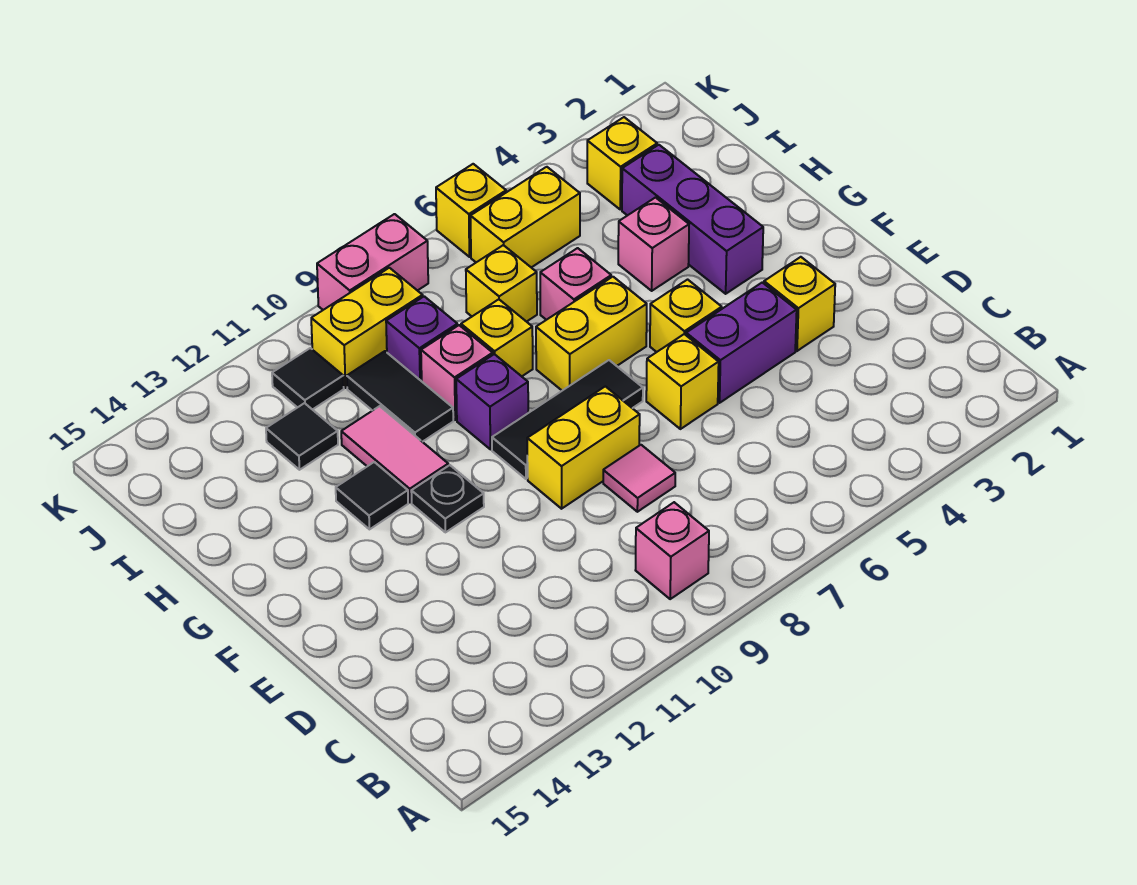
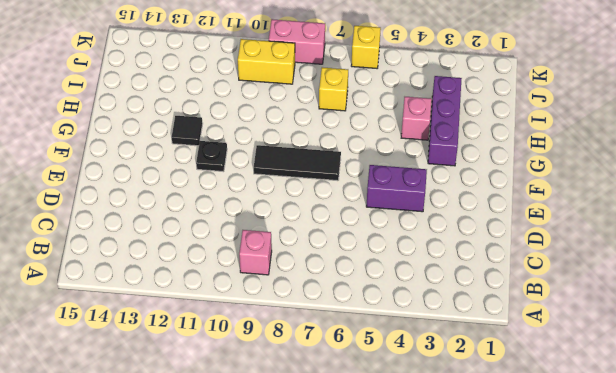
none -> pink tile D8 level 1
none -> yellow brick E3 level 1
none -> yellow brick E6 level 1

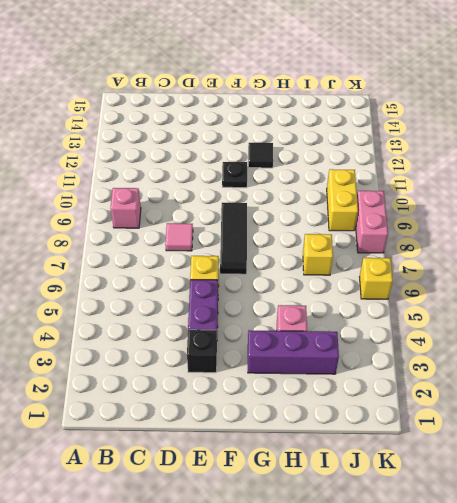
black brick E3 level 1 -> yellow brick E3 level 1
none -> yellow brick E8:E9 level 1
none -> yellow brick F5 level 1
none -> yellow brick G6:G7 level 1

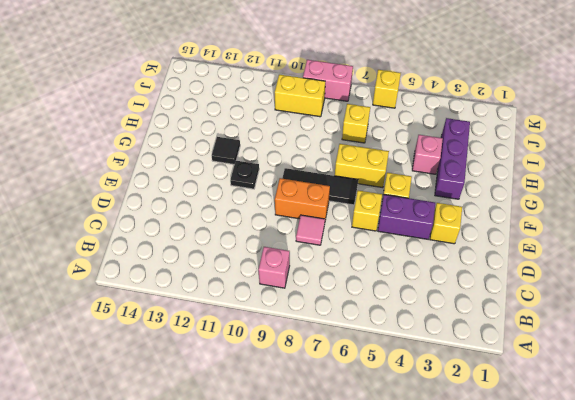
orange brick E8:E9 level 1 -> yellow brick E8:E9 level 1
none -> purple brick G9 level 1
none -> pink tile G11:H11 level 1
none -> pink brick H6 level 1

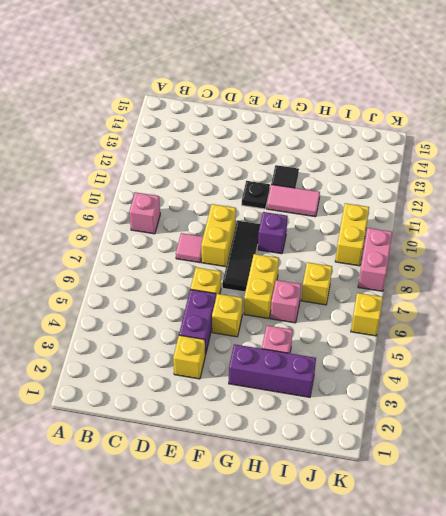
none -> yellow brick H8 level 1
none -> pink brick H9 level 1
none -> black tile H10:I10 level 1

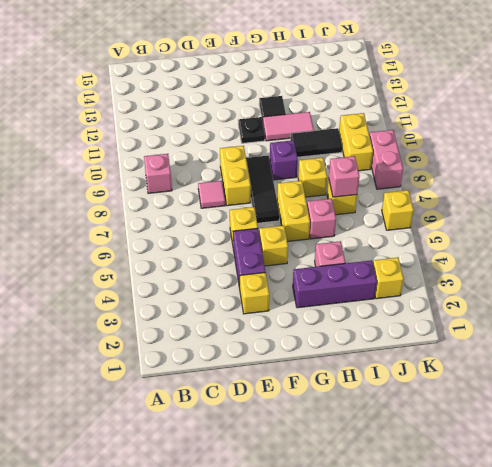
pink brick I7 level 2 -> pink brick H9 level 1
none -> purple brick I9 level 1
none -> black tile I12 level 1
none -> yellow brick J5:J6 level 1

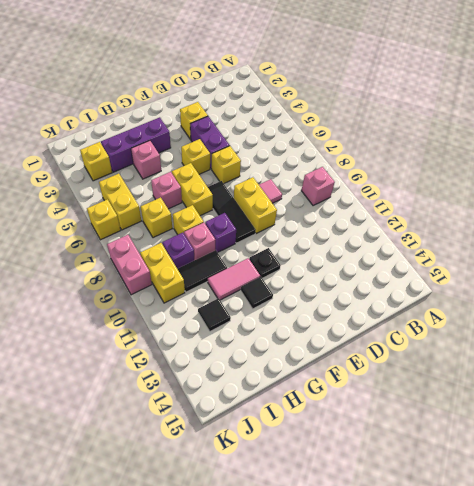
none -> black tile J11 level 1

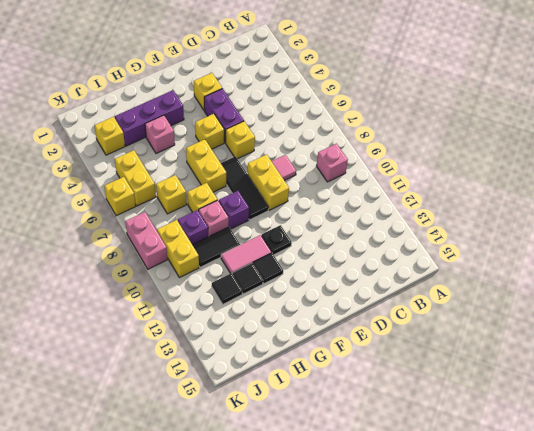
black tile H12 level 1 -> black tile J11 level 1
none -> pink brick H6 level 1

